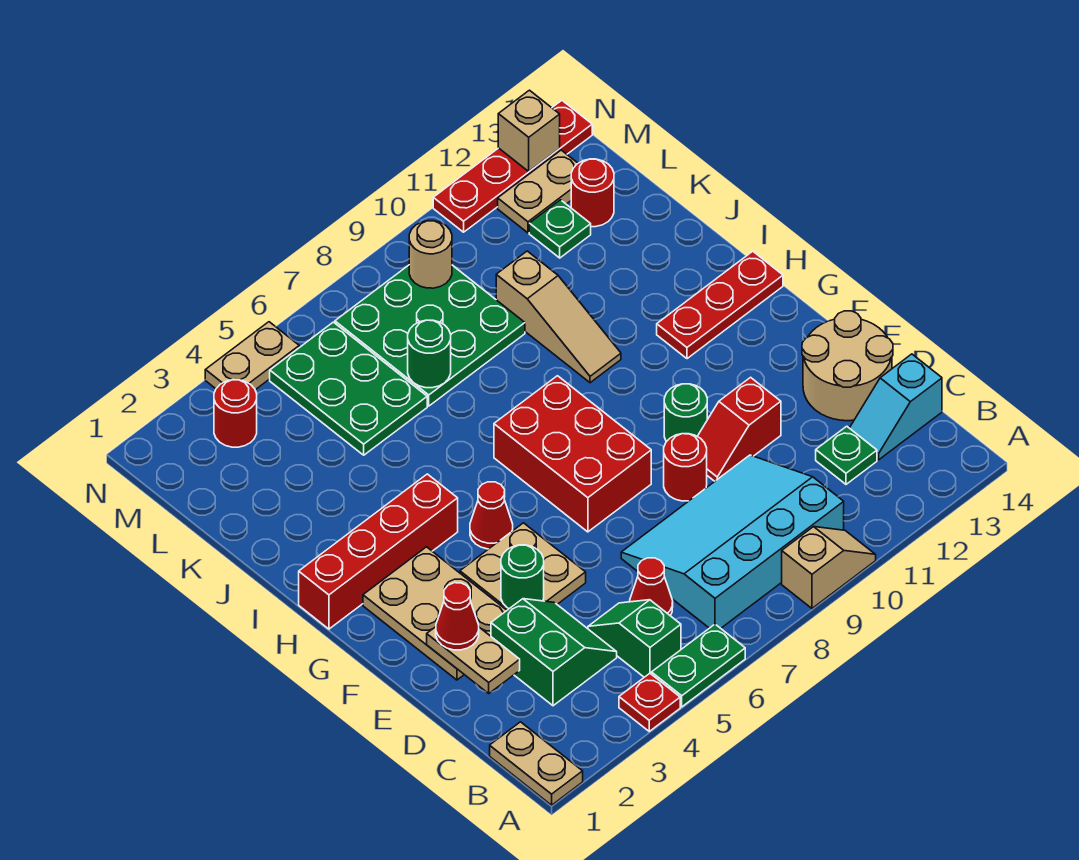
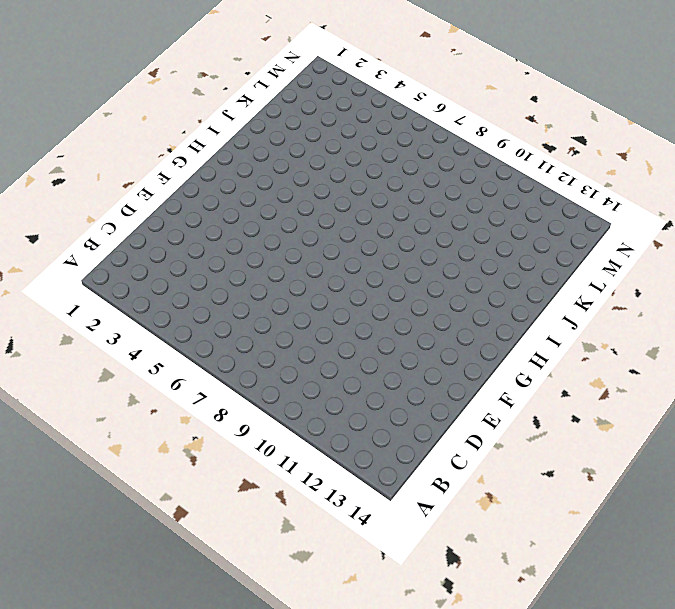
none -> tan plate A1:B1 level 1
none -> red plate A4 level 1
none -> green plate A5:A6 level 1
none -> tan slope A9:A10 level 1 top 9

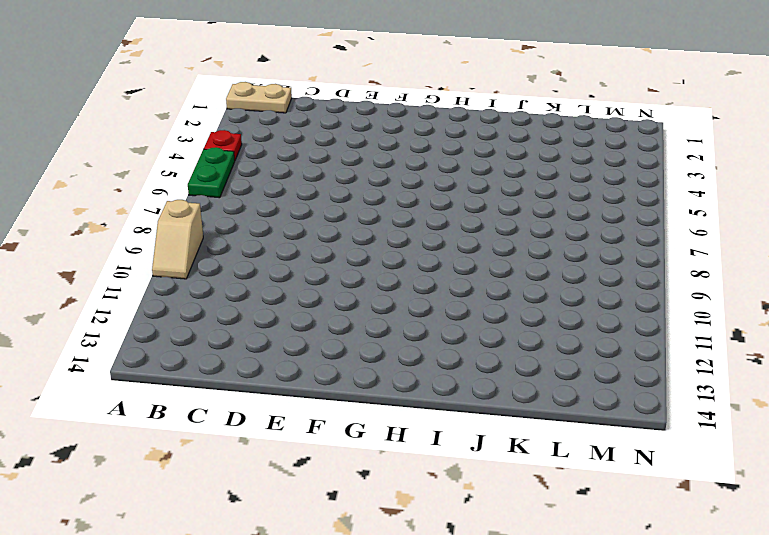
none -> green slope B5:C5 level 1 top B
none -> cyan slope B7:D10 level 1 top B
none -> green slope C3:D4 level 1 top 3
none -> red cone C6 level 1

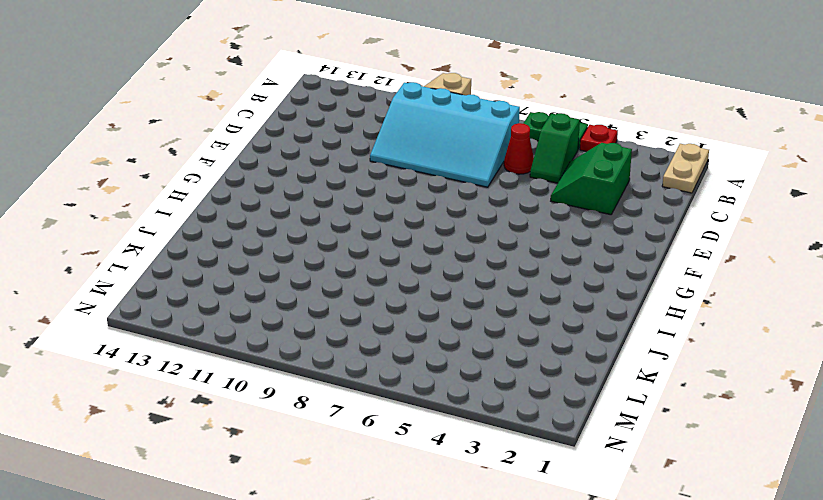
none -> green plate C12 level 1
none -> cyan slope C13:C14 level 1 top 14
none -> tan round brick D13:E14 level 1
none -> tan plate E2:G3 level 1

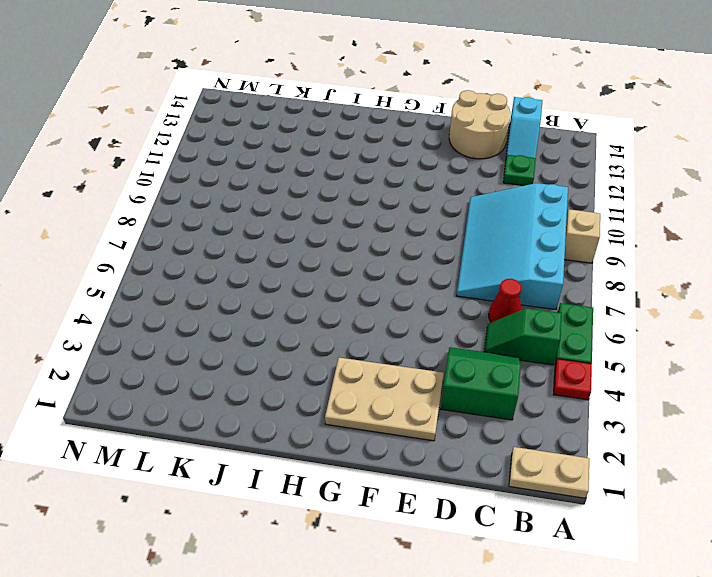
none -> tan plate E4:F5 level 1
none -> red round brick E9 level 1
none -> red slope E10:E11 level 1 top 11
none -> red brick F7:H8 level 1

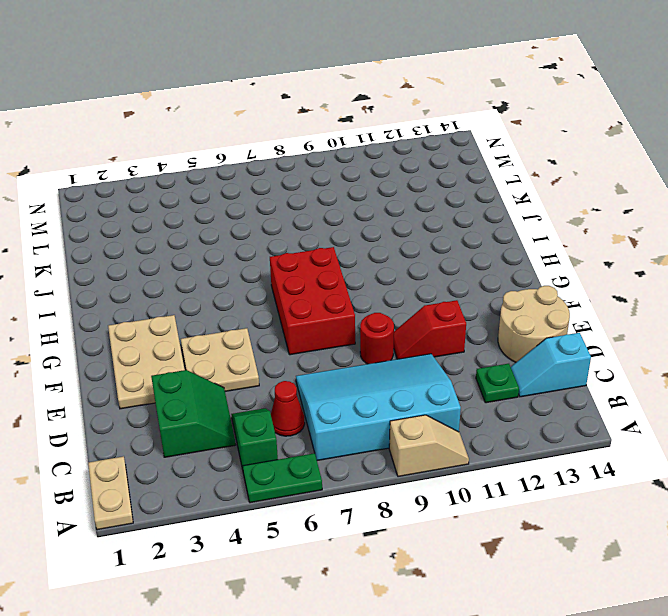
none -> red plate A4 level 1
none -> green round brick F10 level 1
none -> red cone G5 level 1
none -> red brick H1:H4 level 1

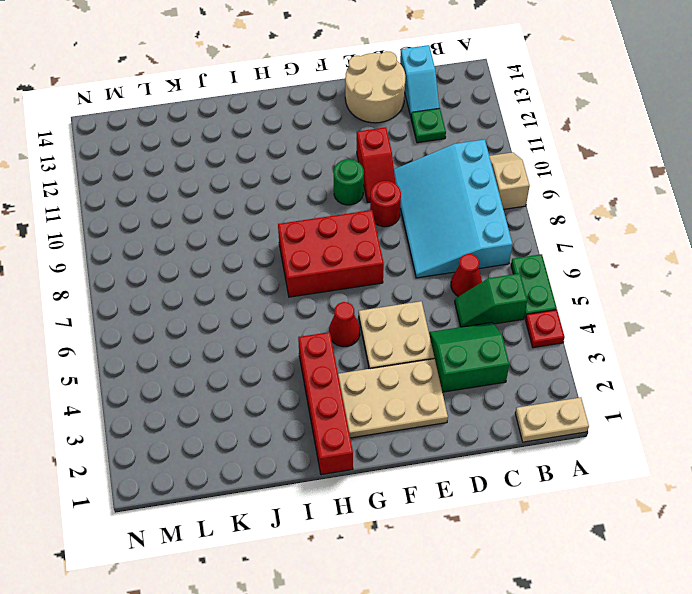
none -> red plate H12:H14 level 1
none -> tan slope I10:K10 level 1 top K
none -> green plate K5:M6 level 1
none -> green plate K7:M9 level 1

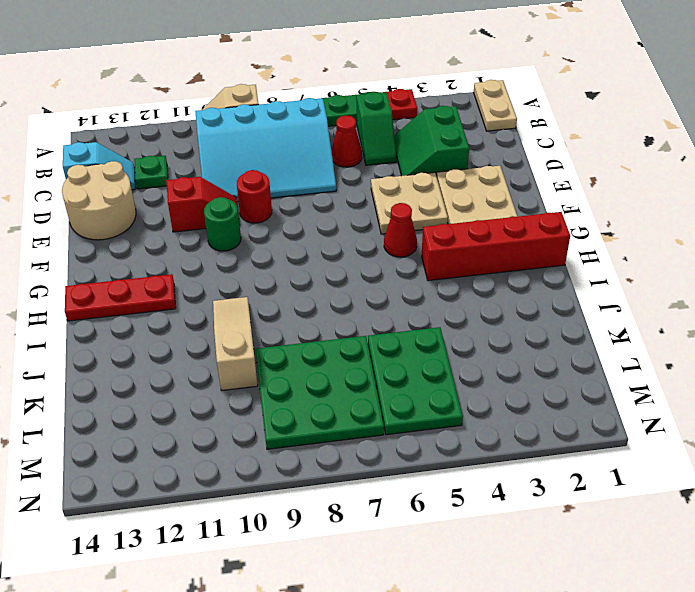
none -> red brick F7:H8 level 1
none -> green plate L12 level 1
none -> red round brick L13 level 1
none -> red round brick M3 level 1

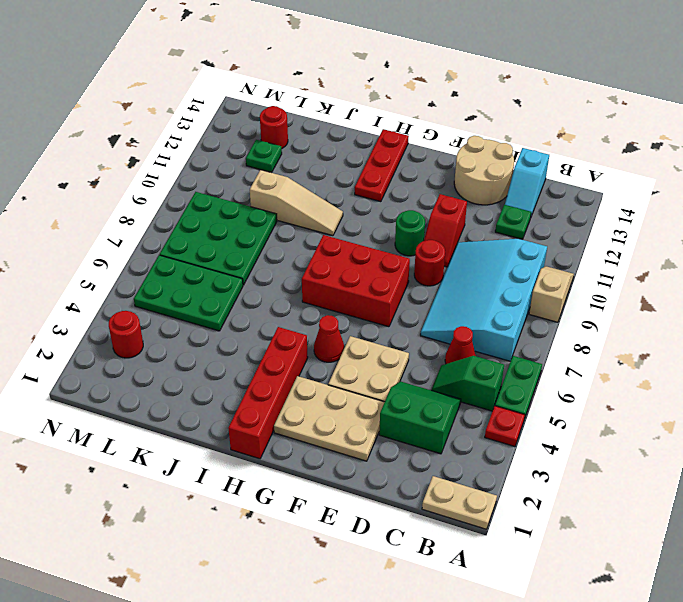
none -> tan plate M12:M13 level 1
none -> tan plate N4:N5 level 1
none -> red plate N11:N14 level 1
none -> tan plate D2:E2 level 2

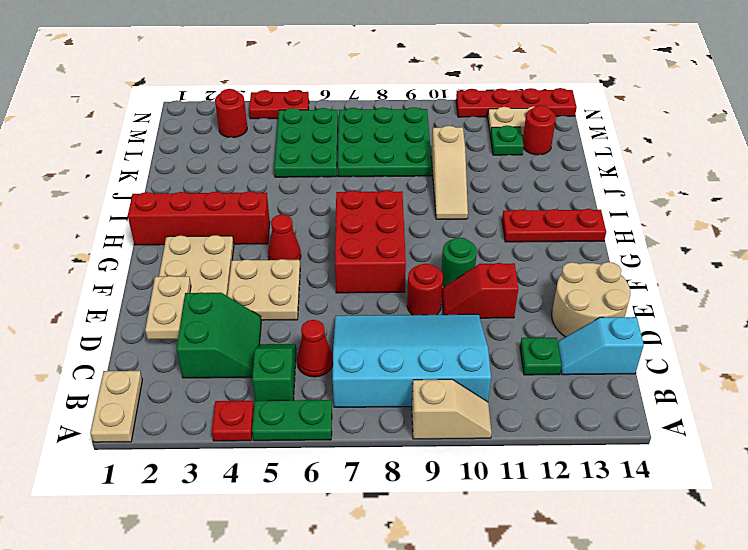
red plate N4:N5 level 1 -> tan plate N4:N5 level 1
none -> green round brick E4 level 2
none -> green round brick K7 level 2
none -> tan round brick M9 level 2
none -> tan brick N13 level 2

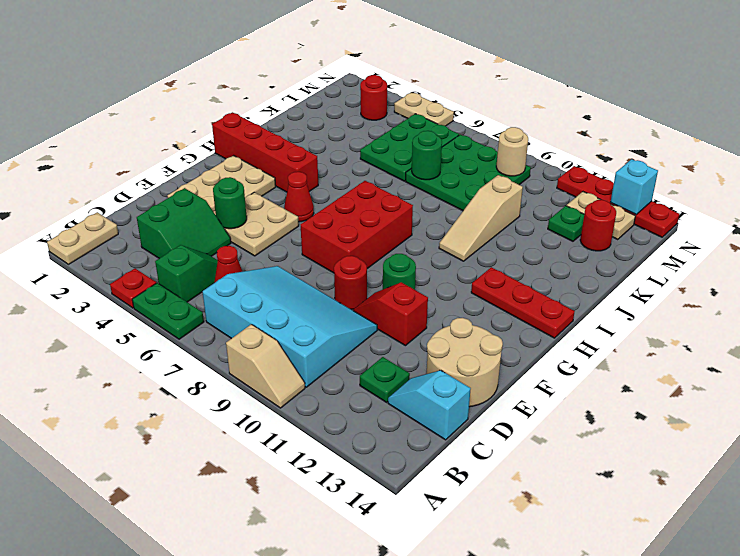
cyan brick N13 level 2 -> tan brick N13 level 2
none -> tan plate D2:E2 level 2
none -> red cone E2 level 3

